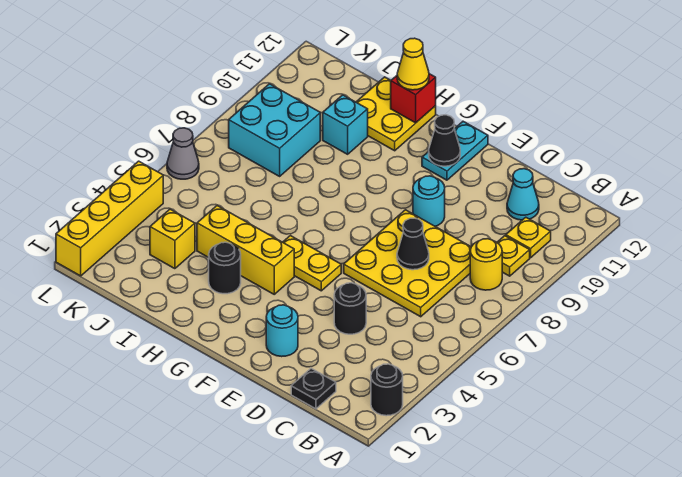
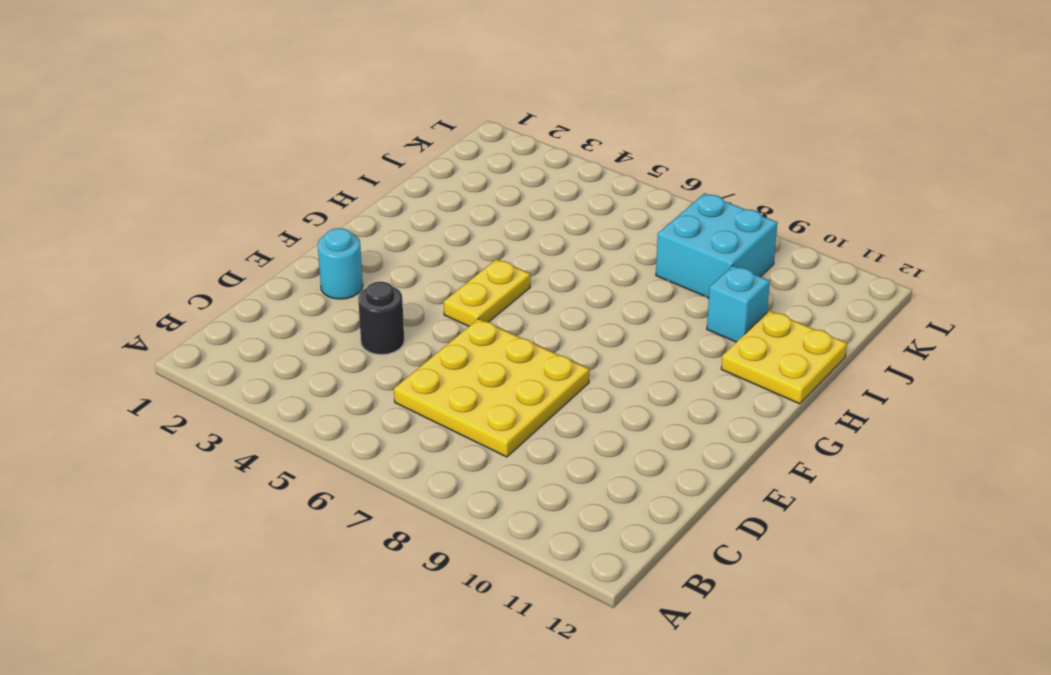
none -> black round brick A2 level 1
none -> yellow round brick B8 level 1
none -> yellow plate B9 level 1

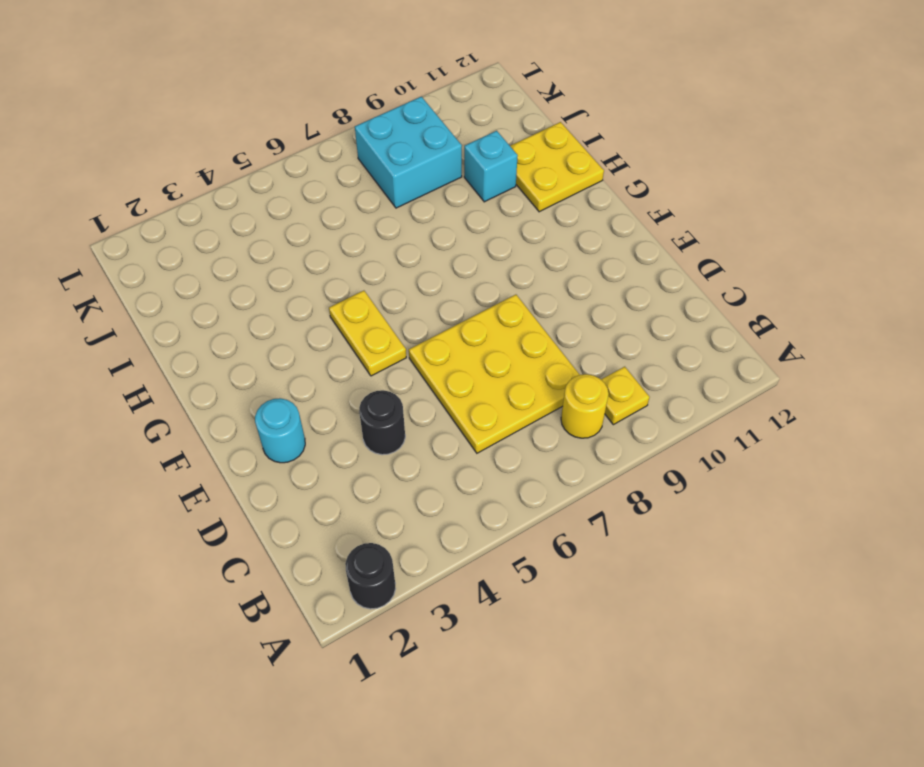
none -> yellow plate B10 level 1
none -> black plate C1 level 1
none -> cyan cone C11 level 1

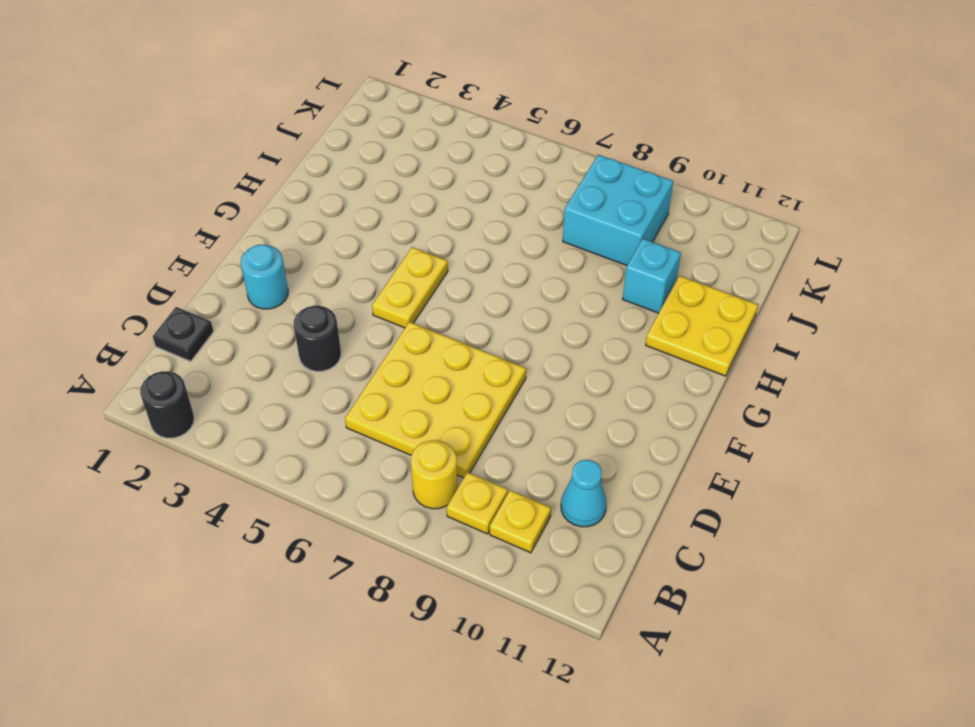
none -> cyan round brick E9 level 1
none -> cyan plate F11:F12 level 1
none -> yellow brick G4:I4 level 1

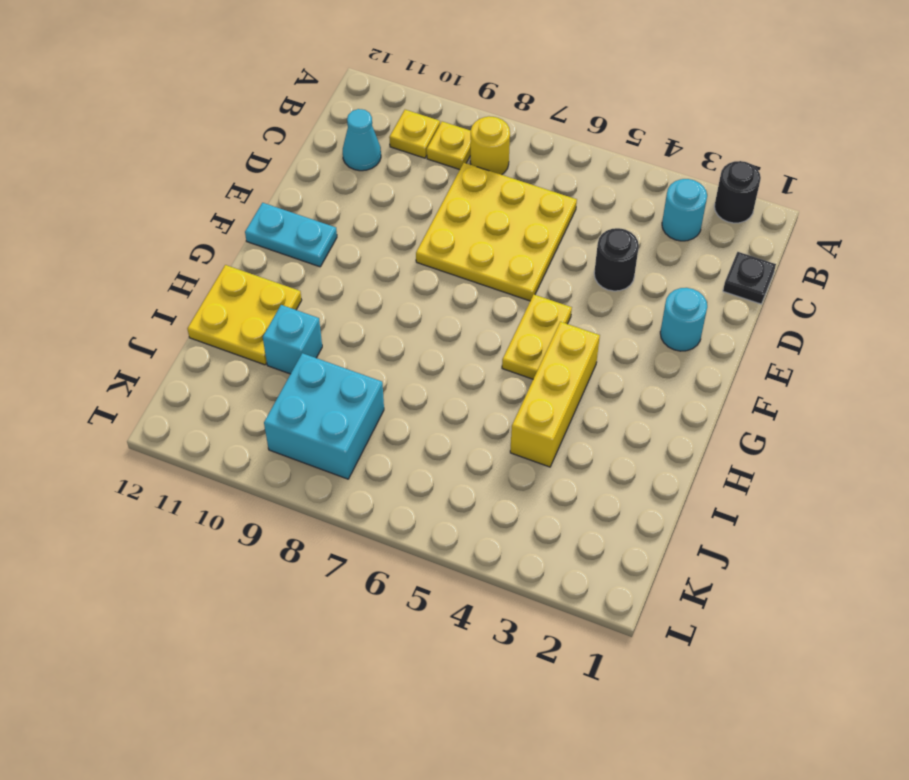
cyan round brick B3 level 1 -> cyan round brick E9 level 1
none -> black round brick H3 level 1
none -> yellow brick J3 level 1
none -> yellow brick L1:L4 level 1

